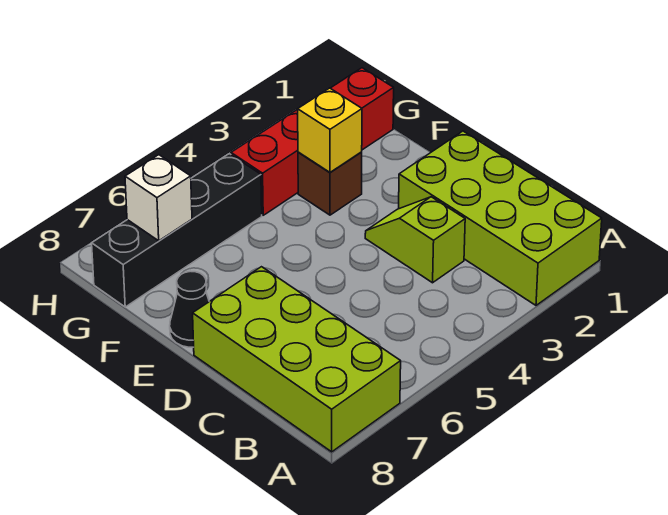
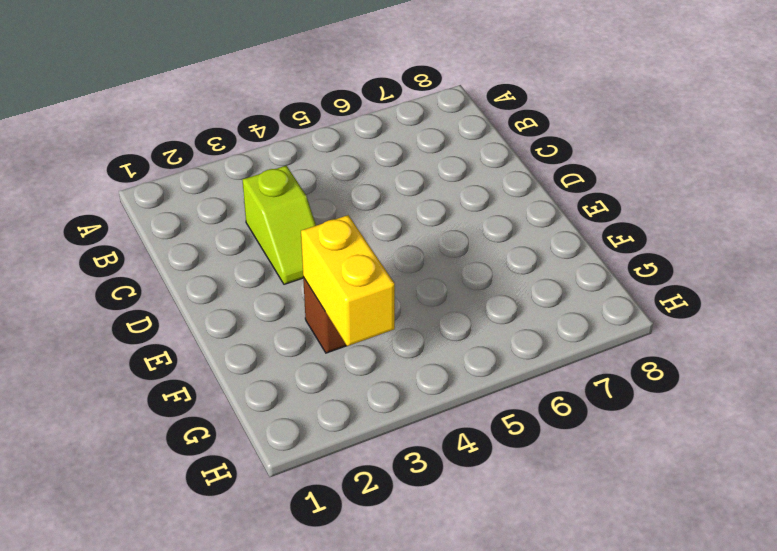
yellow brick F3:G3 level 2 -> yellow brick F3 level 2
none -> lime brick A1:D2 level 1
none -> lime brick A7:D8 level 1

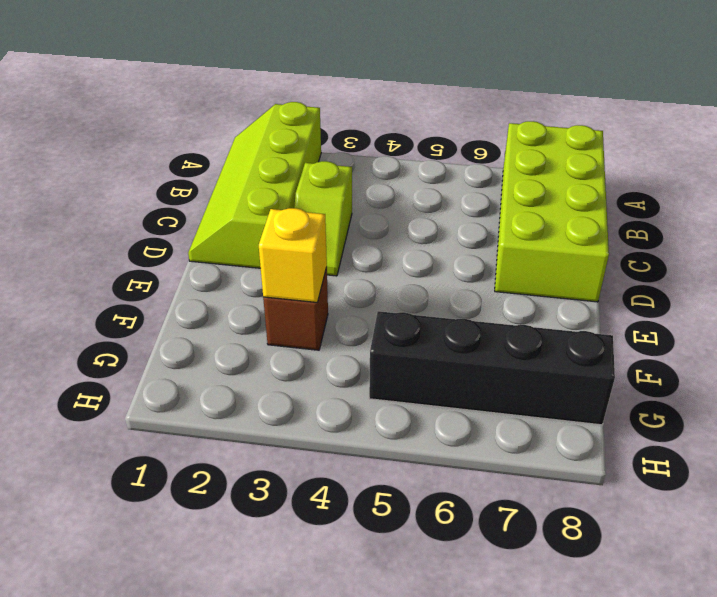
lime slope A1:D2 level 1 top 2 -> lime brick A1:D2 level 1
none -> black cone E8 level 1
none -> red brick G1:G4 level 1

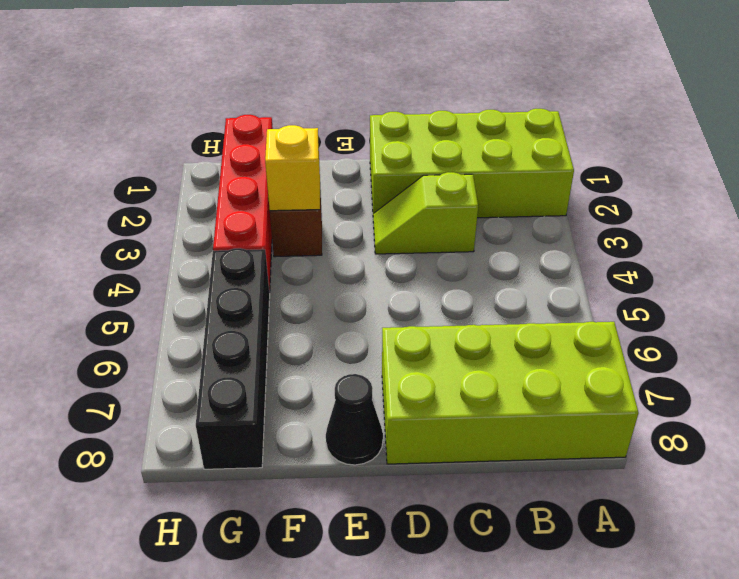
none -> white brick G7 level 2

